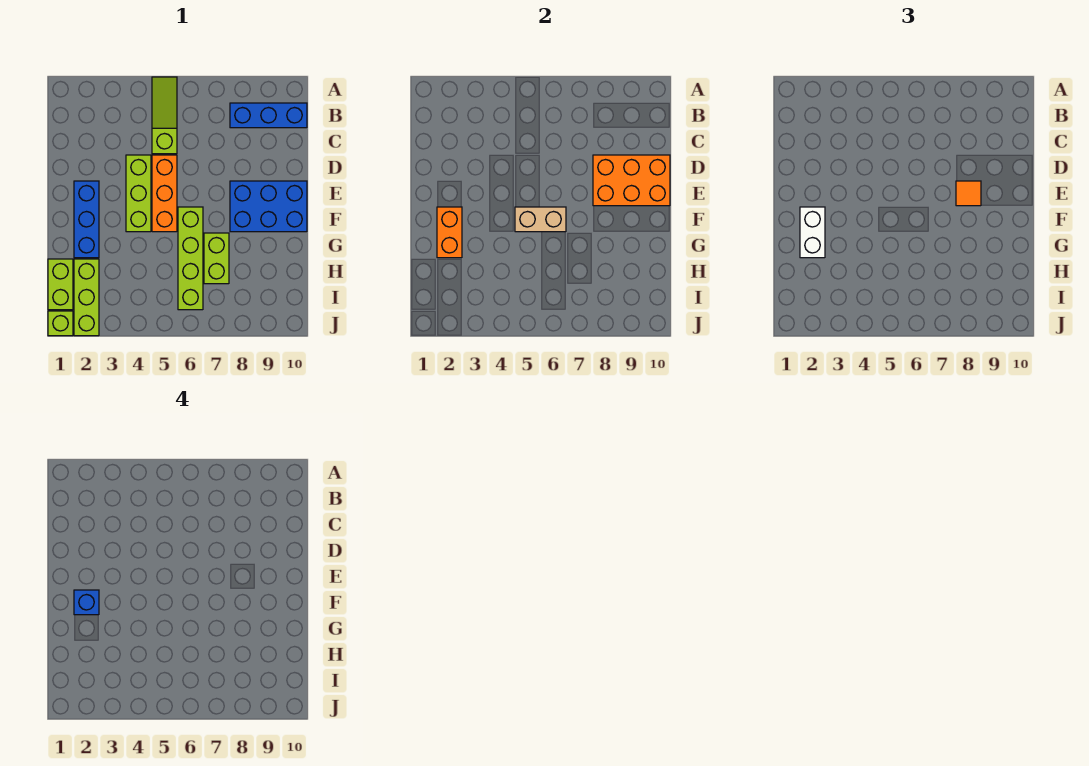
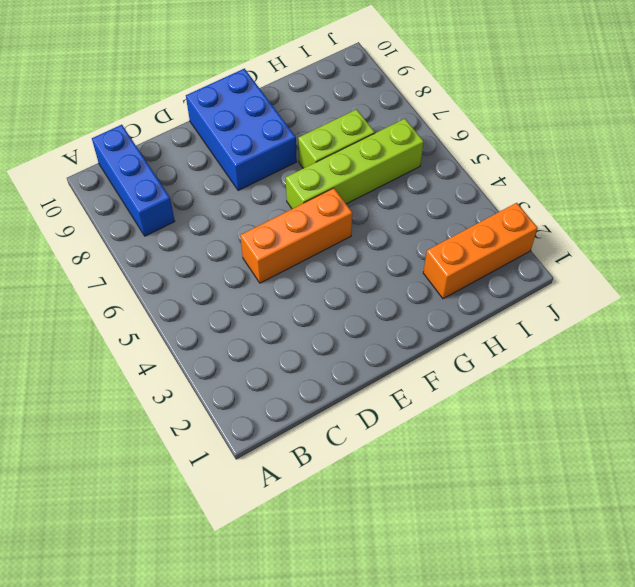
orange brick H2:J2 level 1 -> lime brick H2:J2 level 1
none -> lime slope A5:C5 level 1 top C
none -> lime brick D4:F4 level 1
none -> blue brick E2:G2 level 1

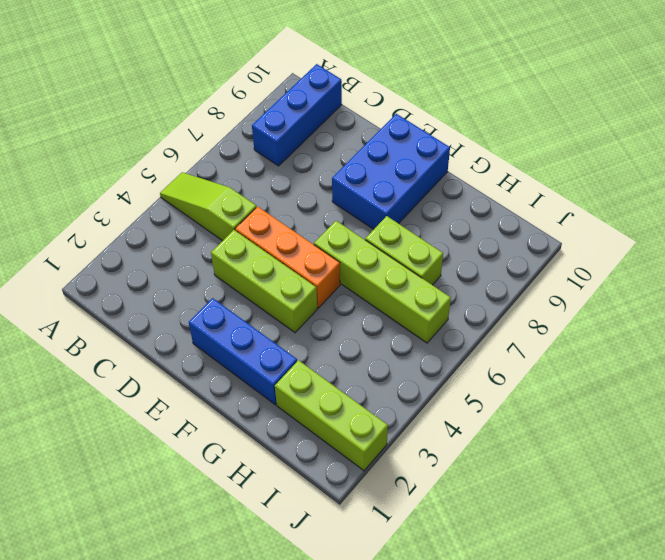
none -> lime brick H1:I1 level 1
none -> lime brick J1 level 1
none -> orange brick D8:E10 level 2

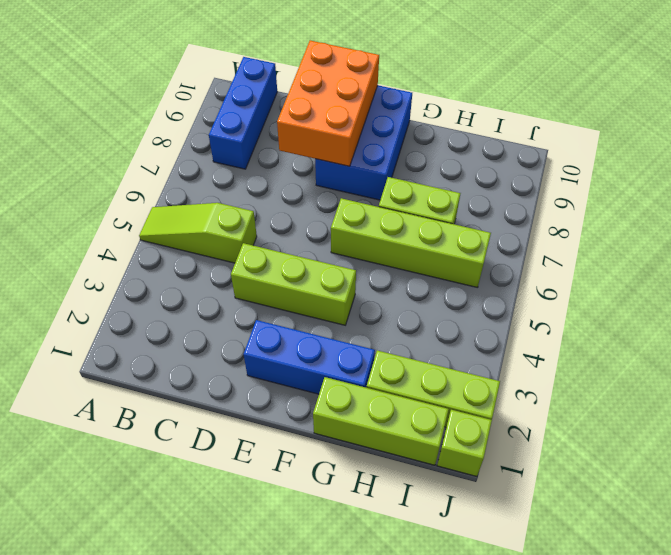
lime brick G1:I1 level 1 -> lime brick H1:I1 level 1
none -> orange brick D5:F5 level 1
none -> orange brick F2:G2 level 2
none -> tan brick F5:F6 level 2

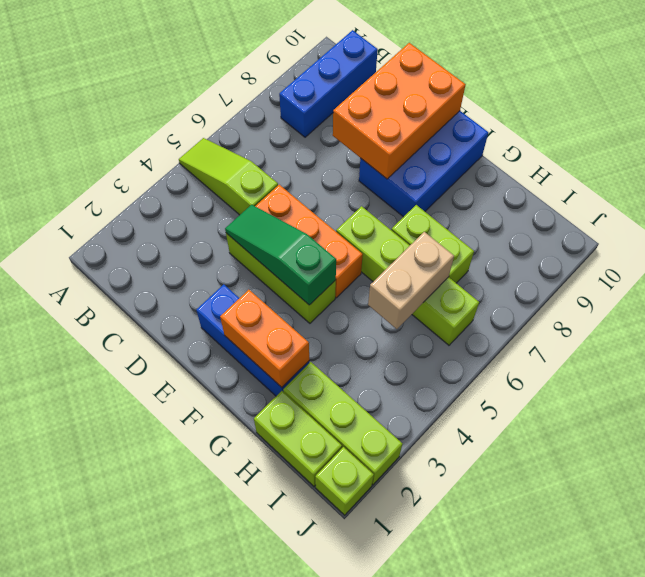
green slope D4:F4 level 2 top F -> none
tan brick H5:H6 level 2 -> tan brick F5:F6 level 2
none -> orange tile E8 level 3
none -> white brick F2:G2 level 3
none -> blue brick F2 level 4

